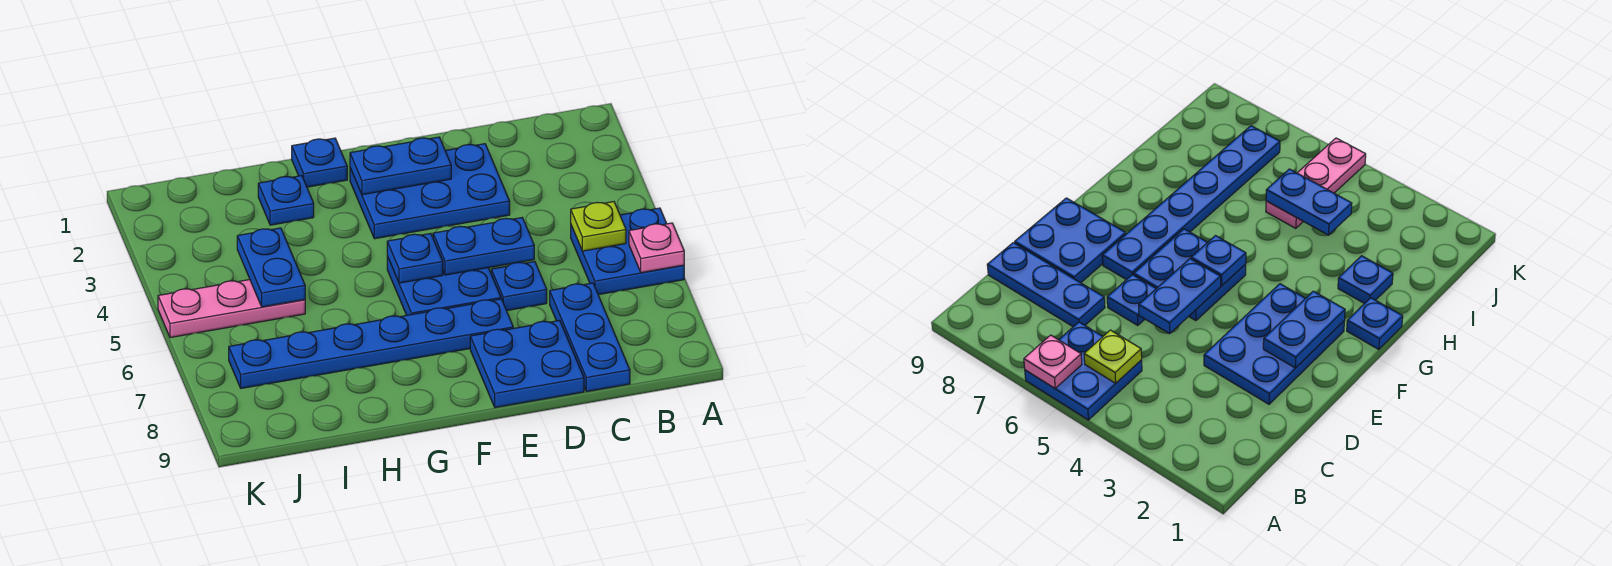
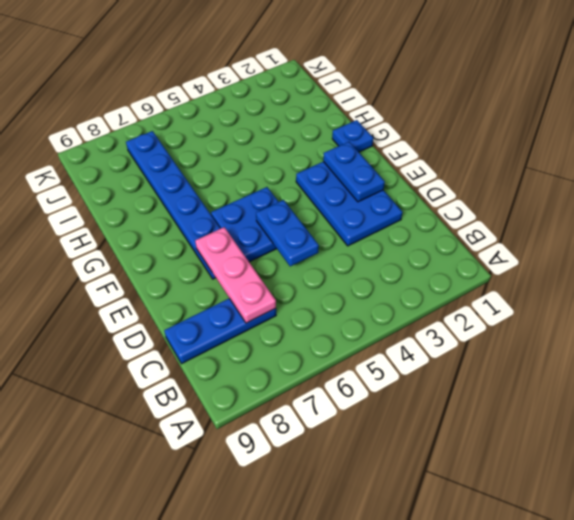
pink plate C7:E7 level 2 -> pink plate I5:K5 level 1
none -> blue plate A5:B6 level 1
none -> blue plate D6 level 1
none -> blue plate D8:E9 level 1

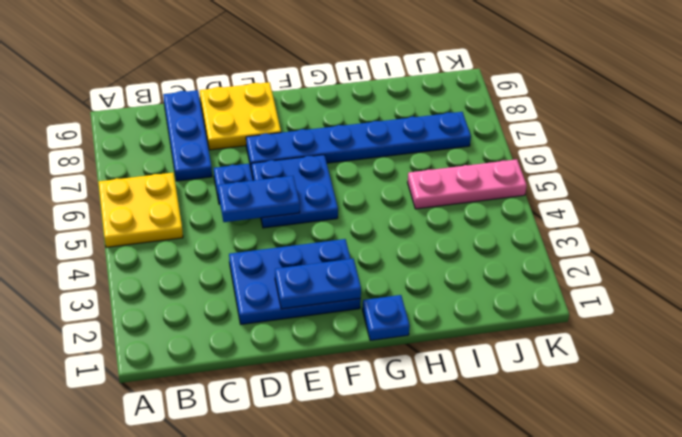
yellow plate A5:B6 level 1 -> blue plate A5:B6 level 1
yellow plate D8:E9 level 1 -> blue plate D8:E9 level 1
none -> blue plate H2 level 1
none -> pink plate A6 level 2
none -> lime plate B5 level 2

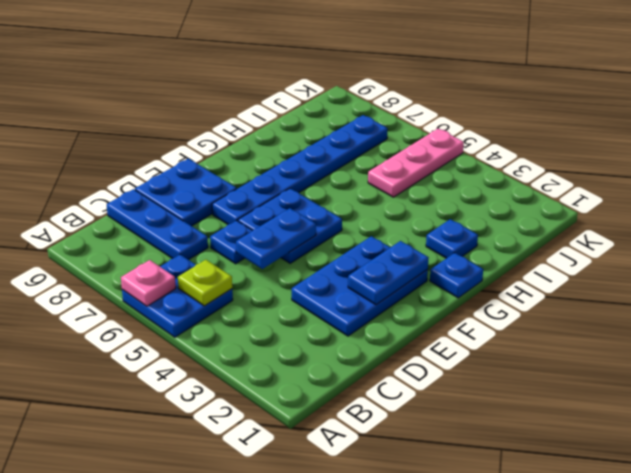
none -> blue plate F5 level 2
none -> blue plate I4:I5 level 2

